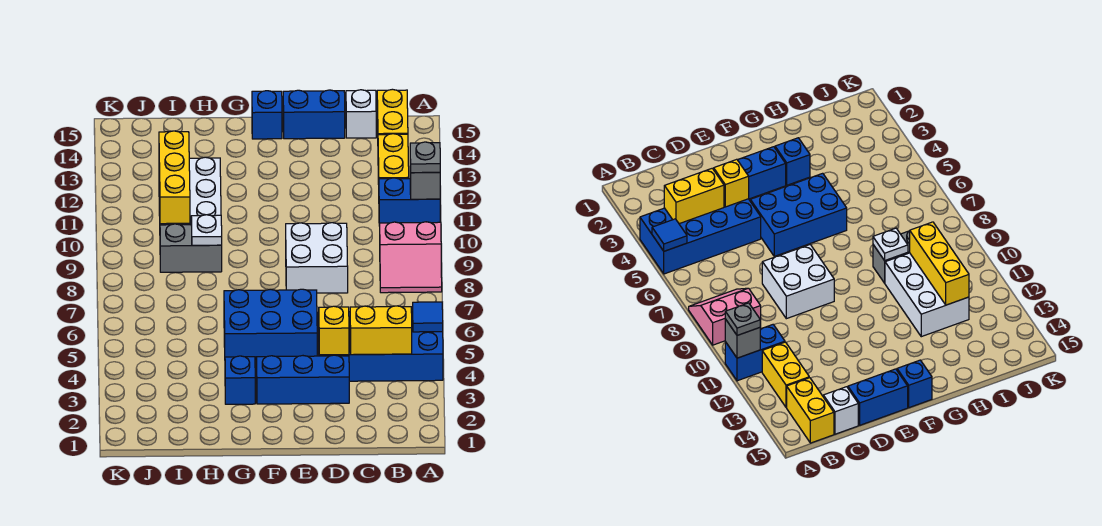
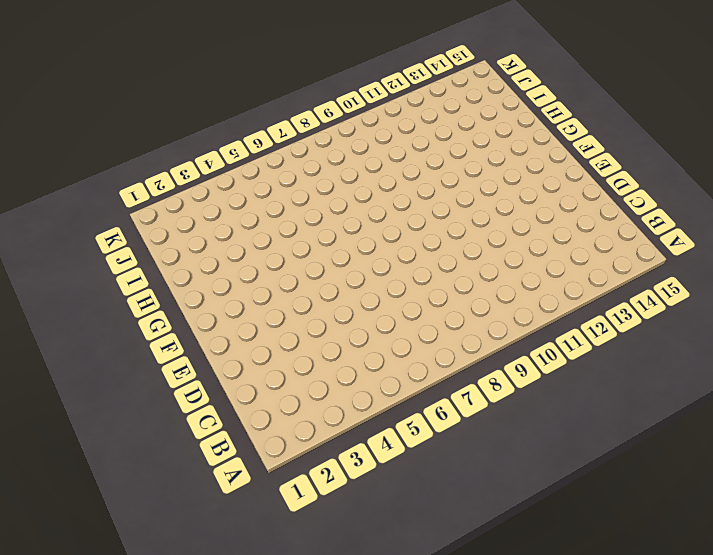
none -> blue brick A4:D5 level 1
none -> pink slope A8:B9 level 1 top 9
none -> blue brick A11:B11 level 1

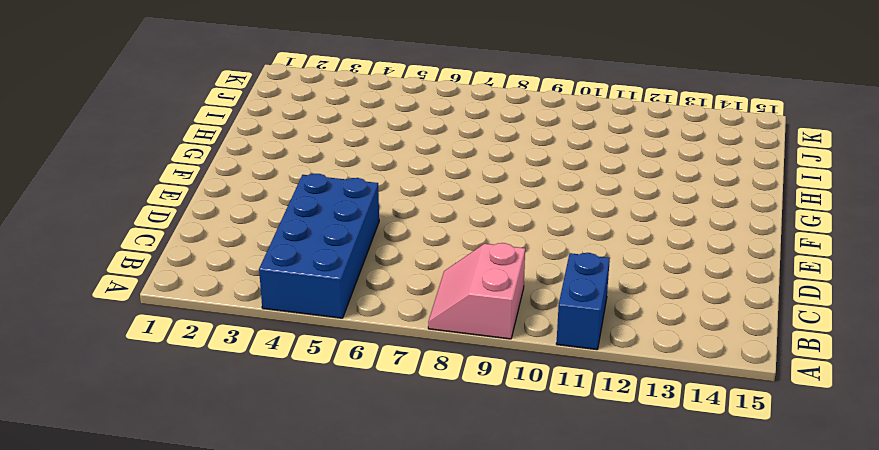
none -> yellow brick B12:B13 level 1
none -> yellow brick B14:B15 level 1
none -> white brick C15 level 1

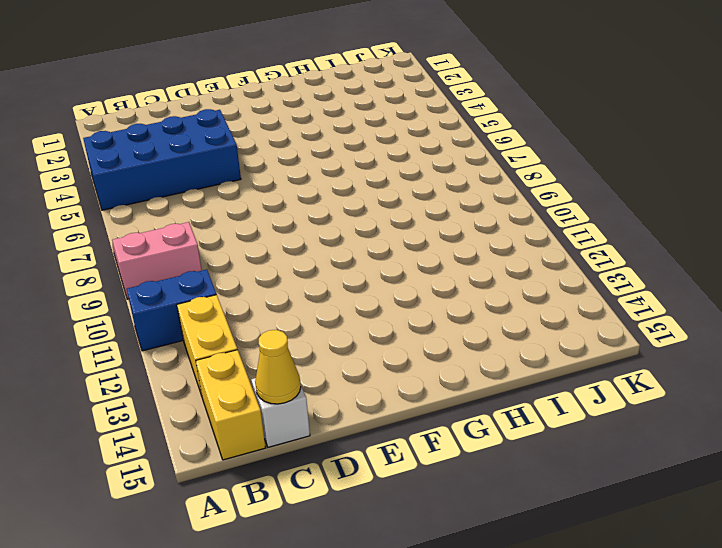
yellow cone C15 level 2 -> none
none -> blue brick D3:F3 level 1
none -> white brick D8:E9 level 1
none -> blue brick D15:E15 level 1

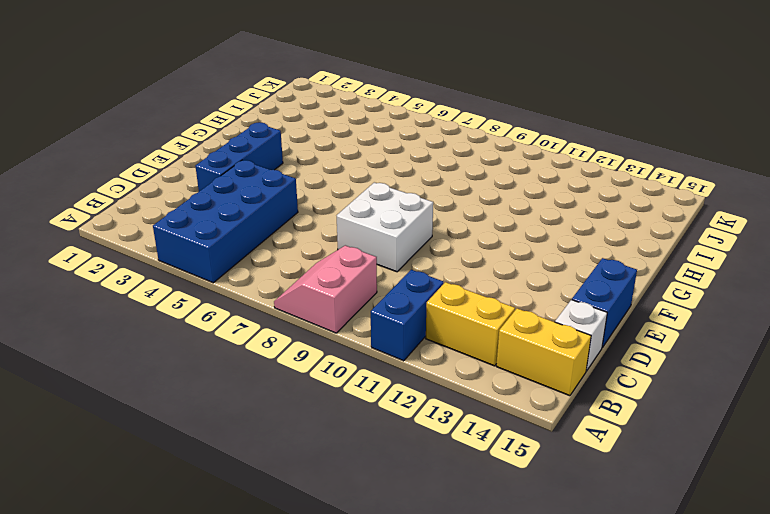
none -> blue brick E5:G6 level 1
none -> blue brick F15 level 1
none -> blue brick G3 level 1

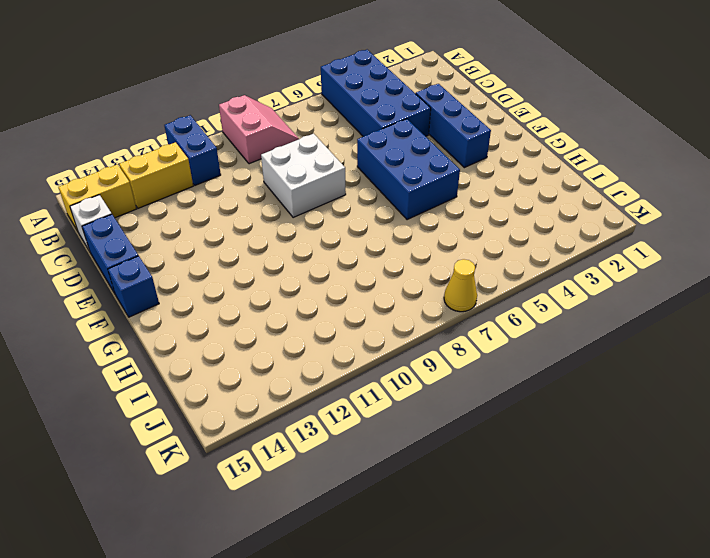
yellow cone K7 level 1 -> none
none -> blue brick G3 level 1
none -> grey brick H9:I9 level 1
none -> white brick H10:I12 level 1

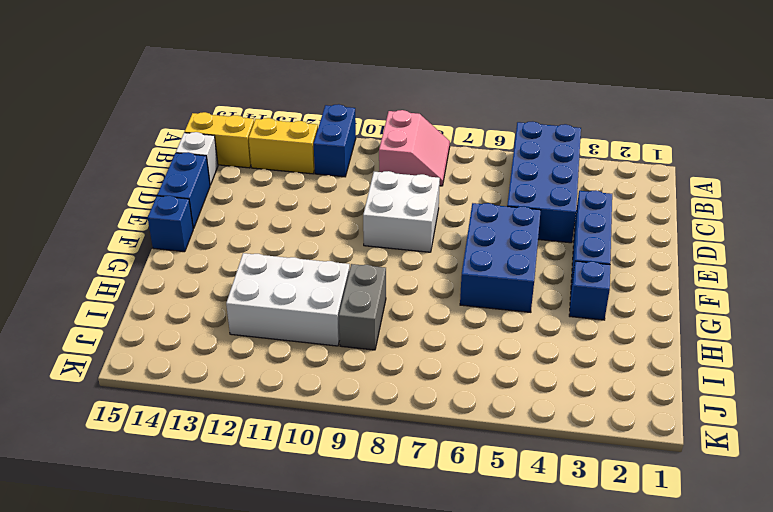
none -> blue tile A5 level 2
none -> grey brick A11 level 2
none -> yellow brick B4:C4 level 2

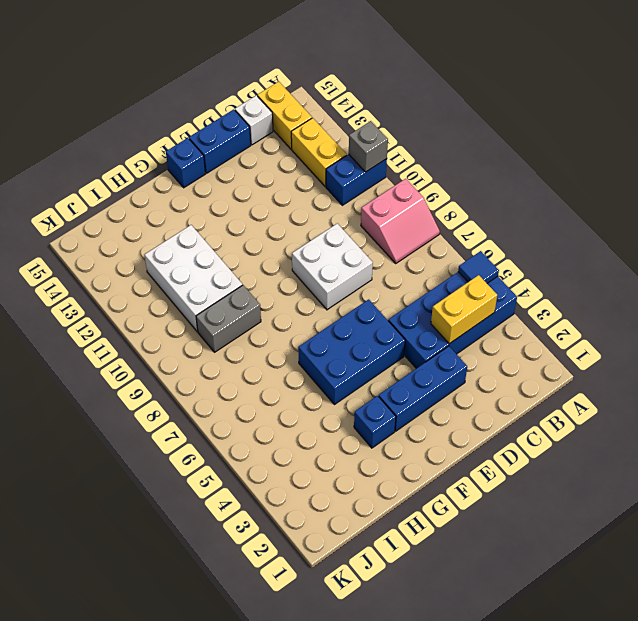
none -> yellow brick D4 level 2
none -> white plate H9 level 2
none -> yellow brick I10:I12 level 2

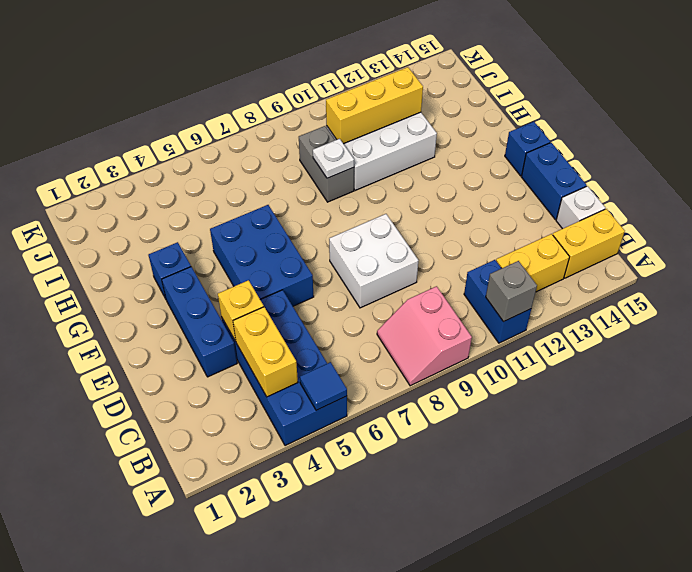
none -> grey plate A11 level 3

